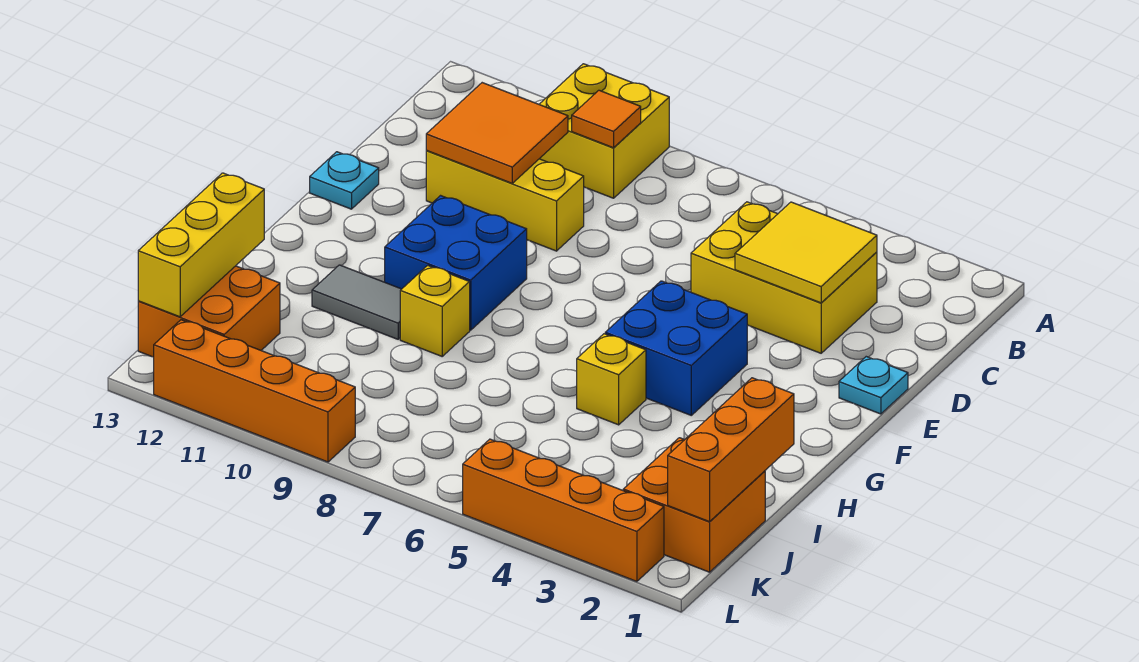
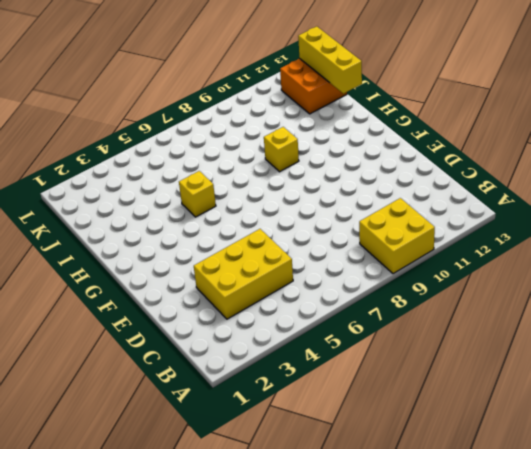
none -> yellow brick D9:D11 level 1
none -> cyan plate E1 level 1
none -> cyan plate E13 level 1

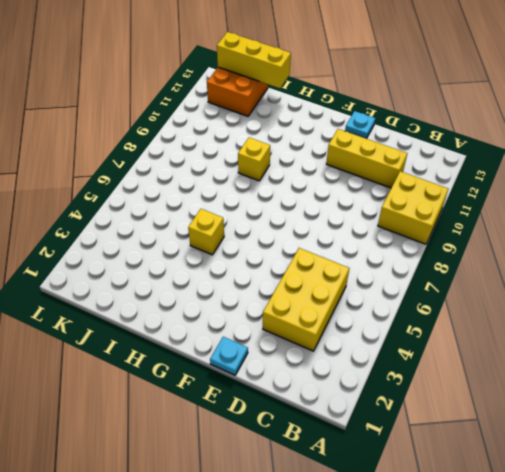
yellow brick C11:E11 level 1 -> yellow brick D9:D11 level 1
none -> blue brick F4:G5 level 1
none -> blue brick F9:G10 level 1
none -> grey tile H10:H11 level 1

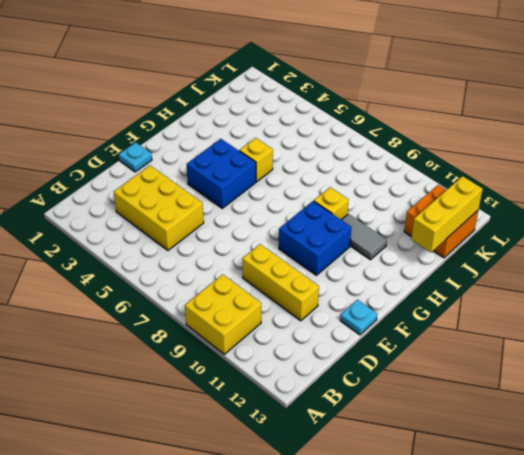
none -> orange brick J1:K2 level 1
none -> orange brick L2:L5 level 1
none -> orange brick L9:L12 level 1

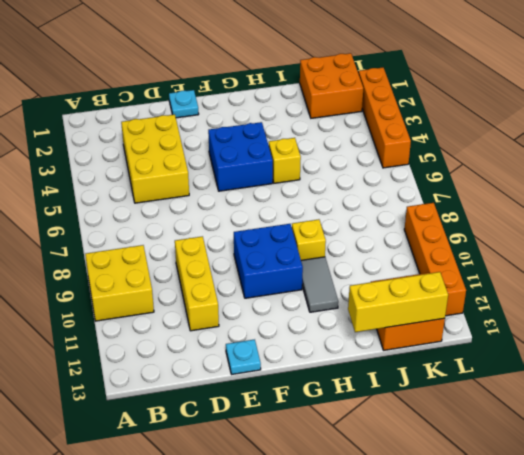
none -> orange tile B9 level 2
none -> yellow tile C3:D4 level 2
none -> orange tile C10:D11 level 2

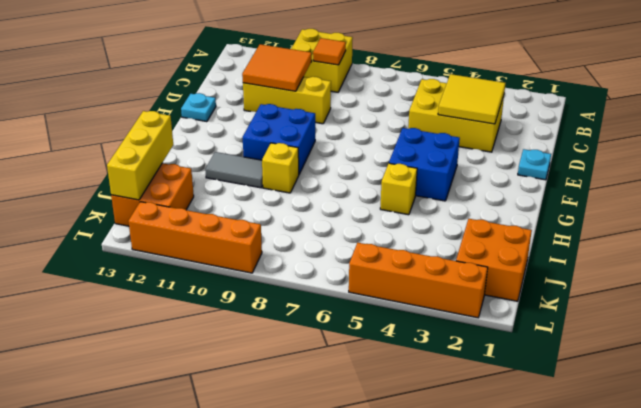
none -> orange brick I1:K1 level 2

